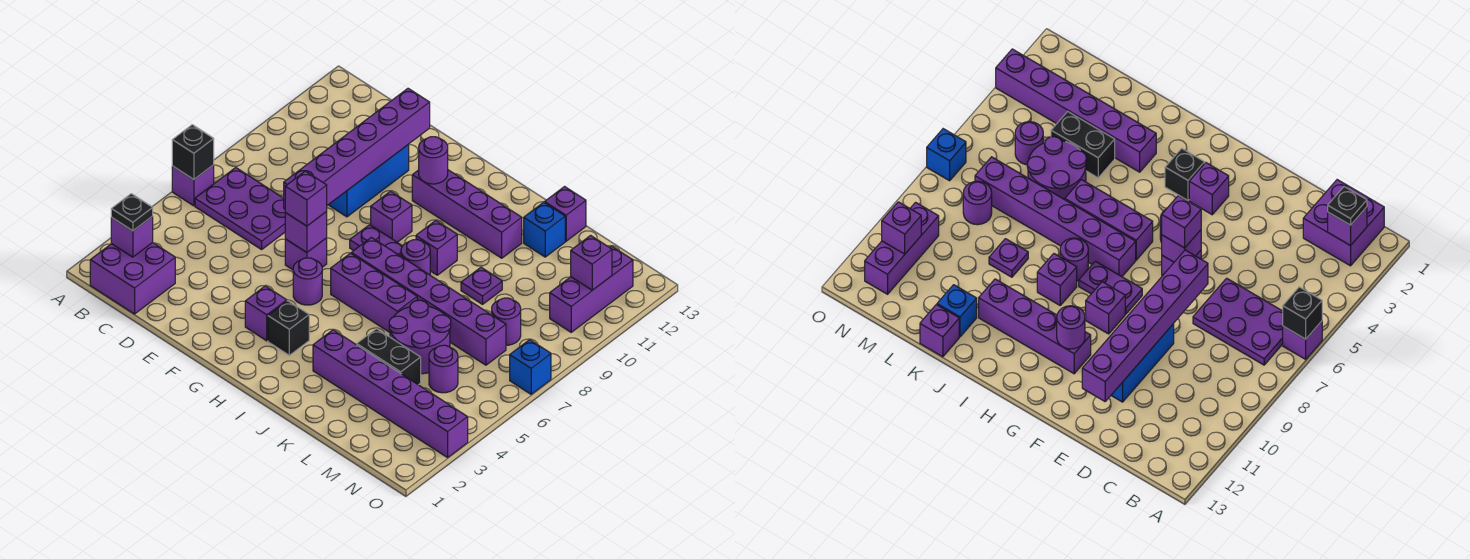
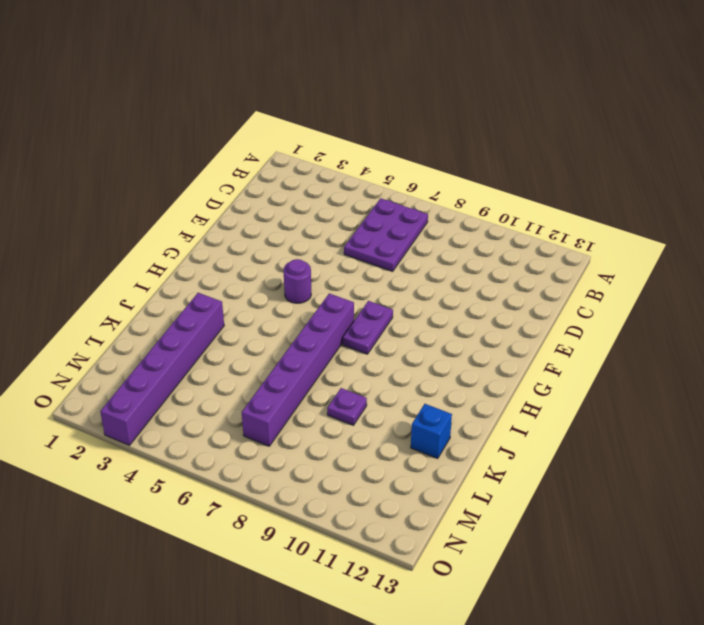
none -> purple brick A6 level 1
none -> purple brick B1:C2 level 1
none -> blue brick E9:E11 level 1
none -> purple brick F6 level 1

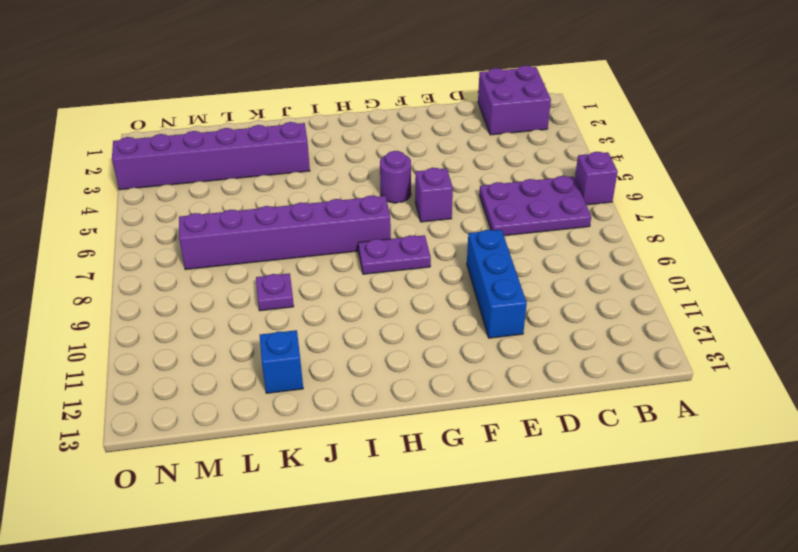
none -> purple brick G3 level 1
none -> purple brick G9 level 1
none -> purple brick G11:J11 level 1
none -> black brick H3 level 1

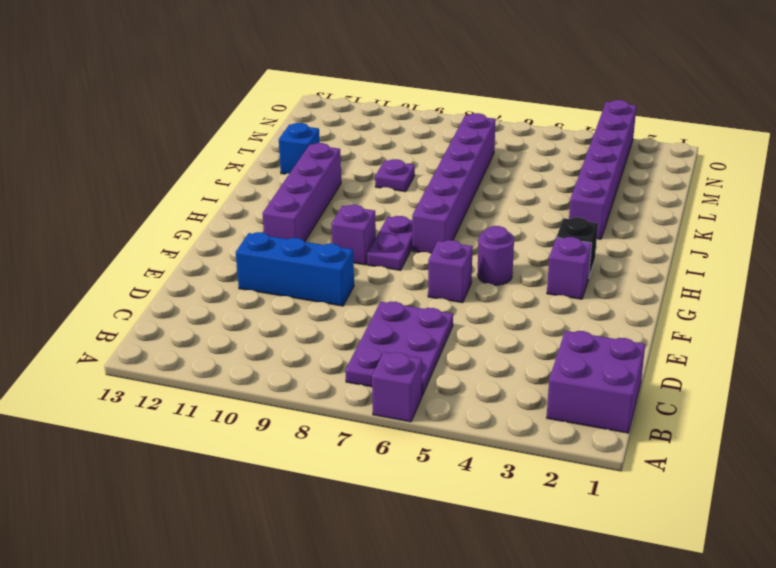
none -> purple brick H6:J6 level 1
none -> purple round brick I8 level 1
none -> purple brick I9 level 1
none -> black brick K4:L4 level 1

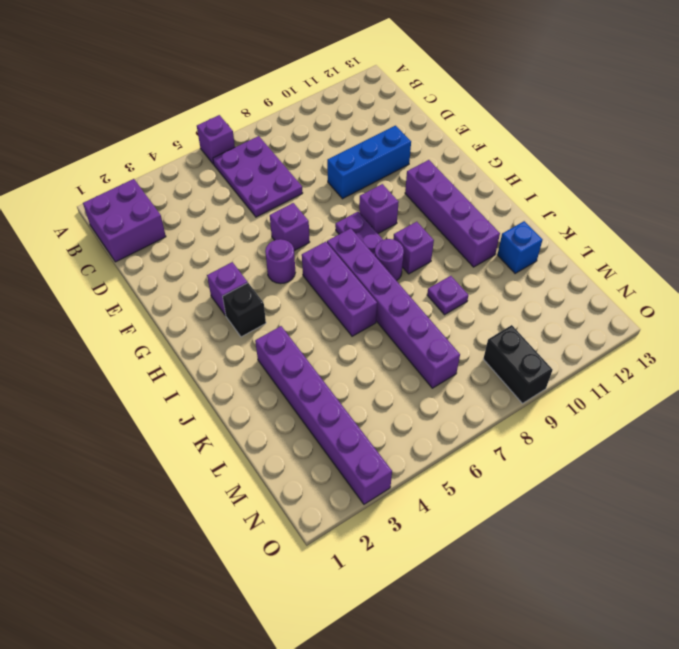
black brick N9:O9 level 1 -> black brick K4:L4 level 1
none -> purple round brick K5:L6 level 1
none -> purple brick K13 level 1
none -> purple round brick M5 level 1
none -> purple round brick M8 level 1

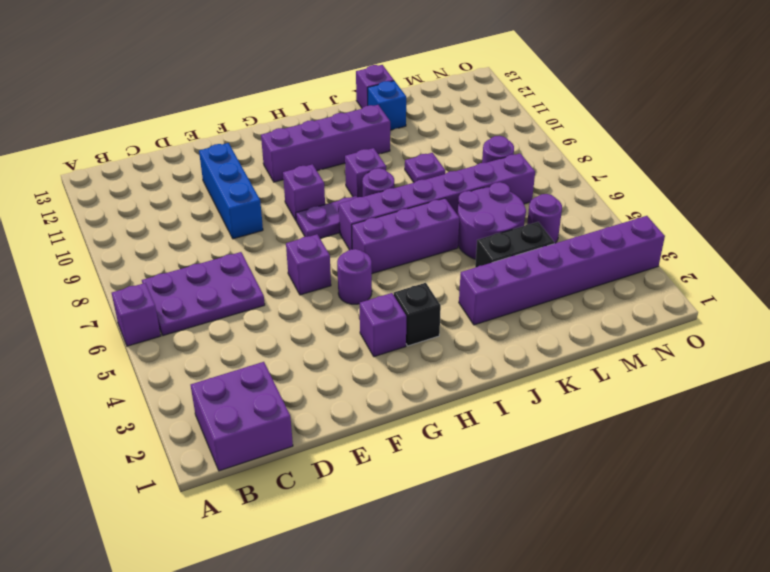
none -> purple brick N10:N12 level 1
none -> blue brick O7 level 1
none -> black brick A6 level 2
none -> purple brick B2 level 2

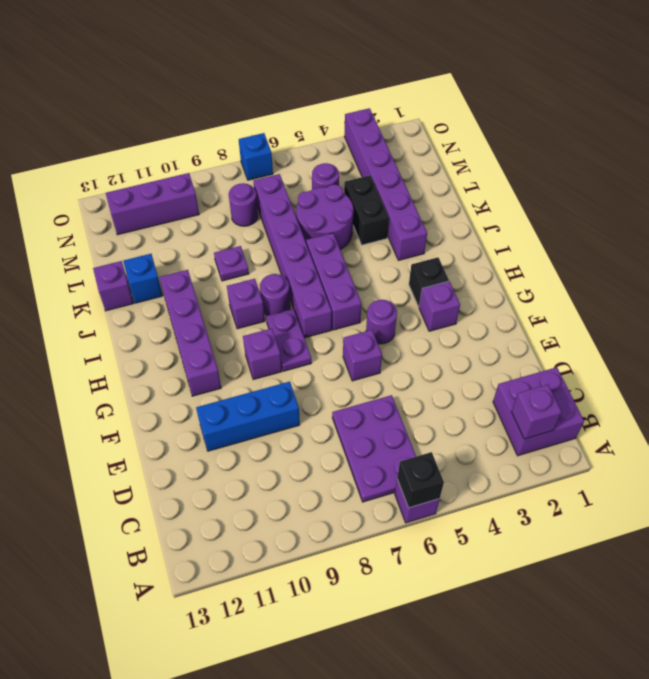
none -> purple brick E7:E12 level 2
none -> purple brick F6 level 2
none -> purple round brick G11 level 2
none -> purple brick N11 level 2

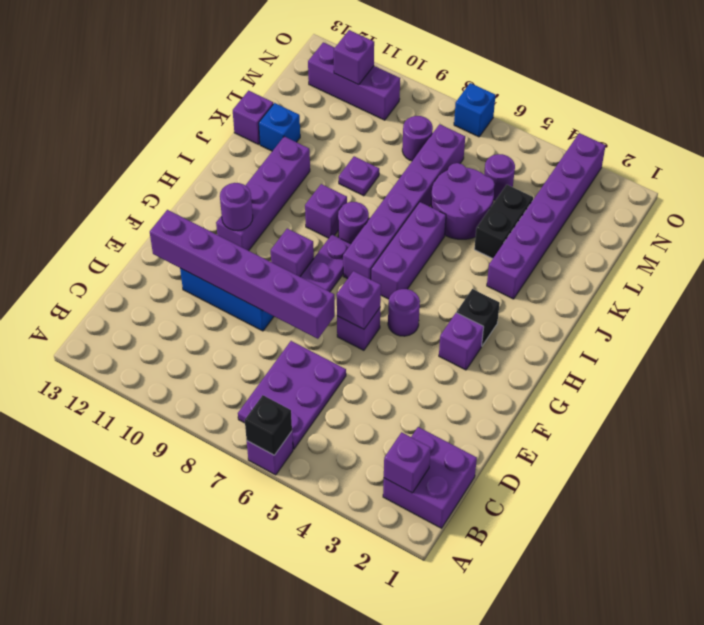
none -> black plate B2 level 3
none -> purple brick F6 level 3

